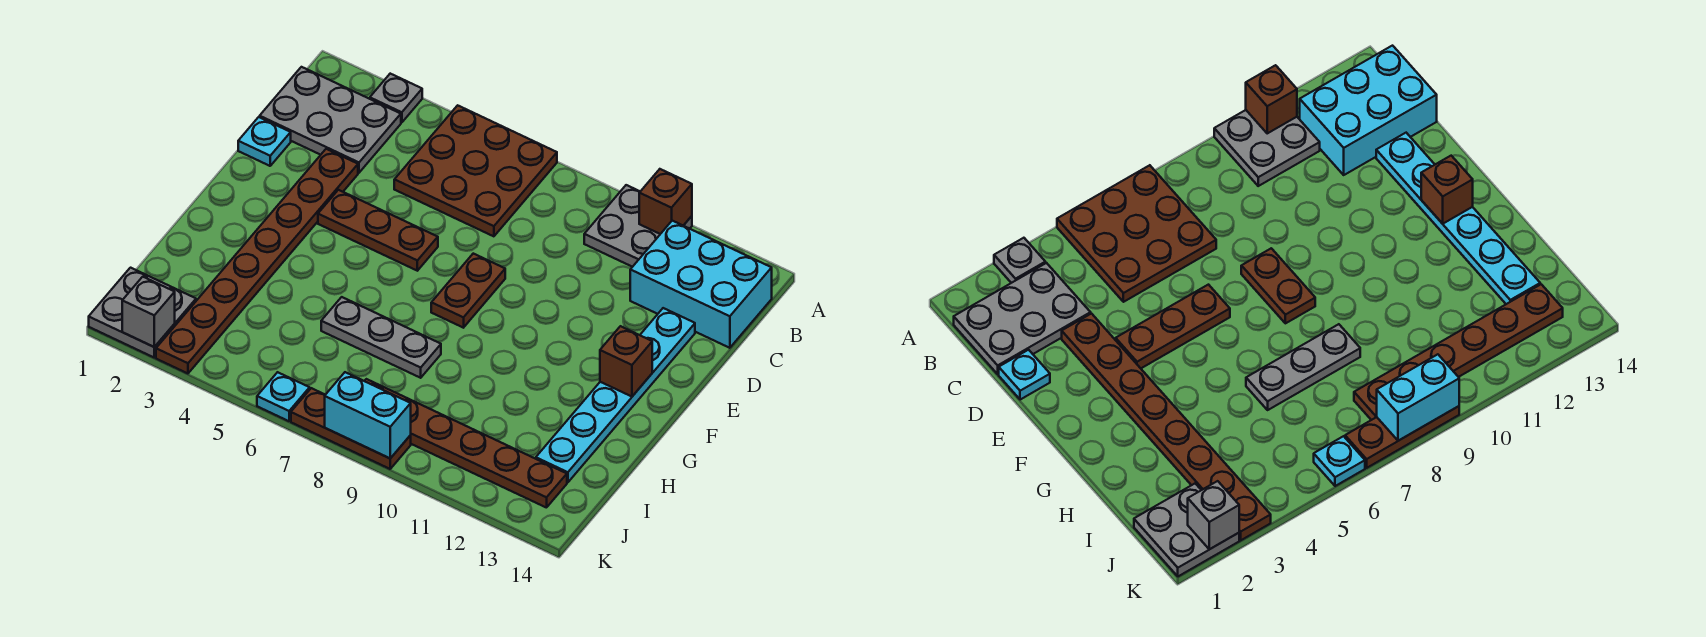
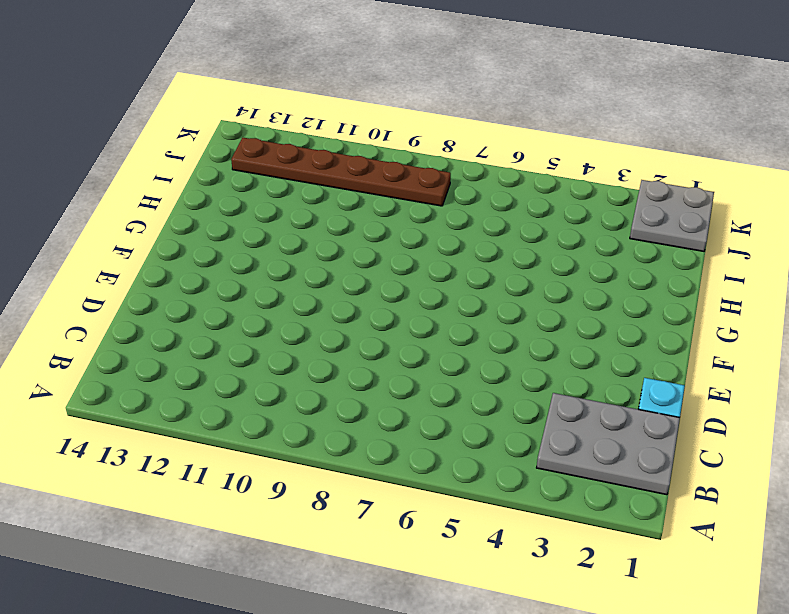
none -> grey plate A3 level 1
none -> brown plate A5:C7 level 1
none -> grey plate A10:B11 level 1

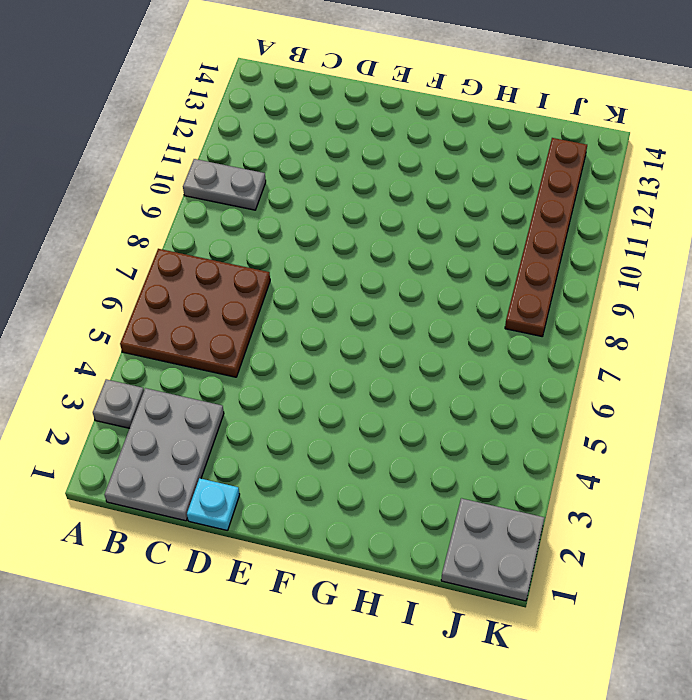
grey plate A10:B10 level 1 -> grey plate A10:B11 level 1
none -> cyan brick B12:C14 level 1
none -> brown plate D3:K3 level 1
none -> cyan plate D13:I13 level 1

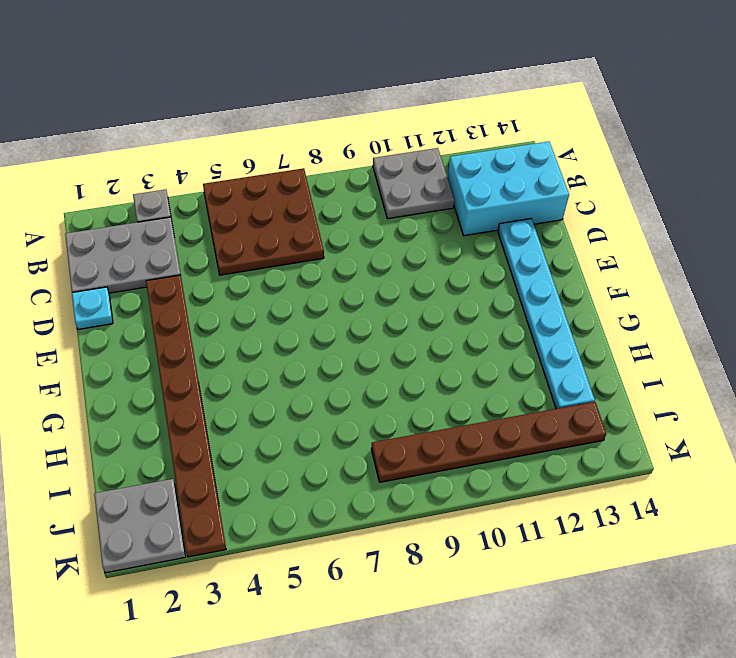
none -> brown plate E4:E6 level 1
none -> brown plate E8:F8 level 1
none -> grey plate H6:H8 level 1

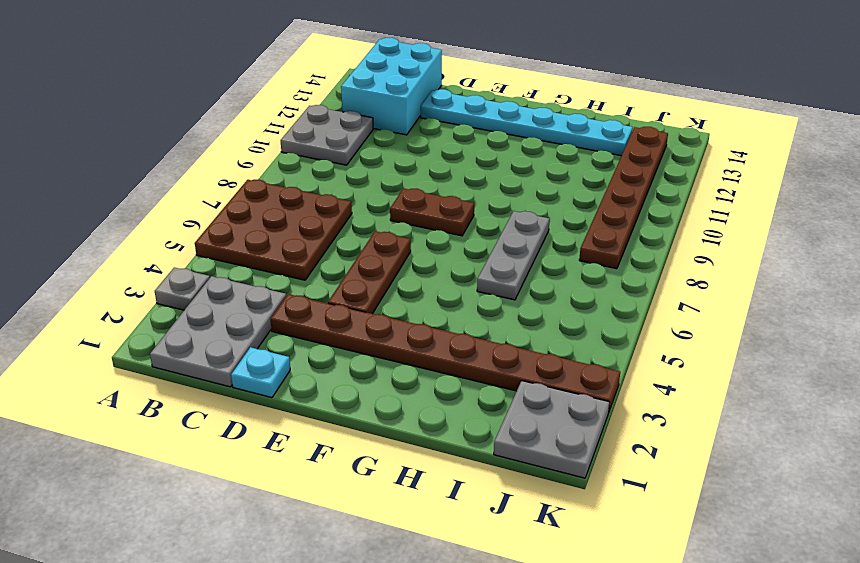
none -> cyan plate K6 level 1
none -> brown plate K7:K9 level 1
none -> brown brick A11 level 2

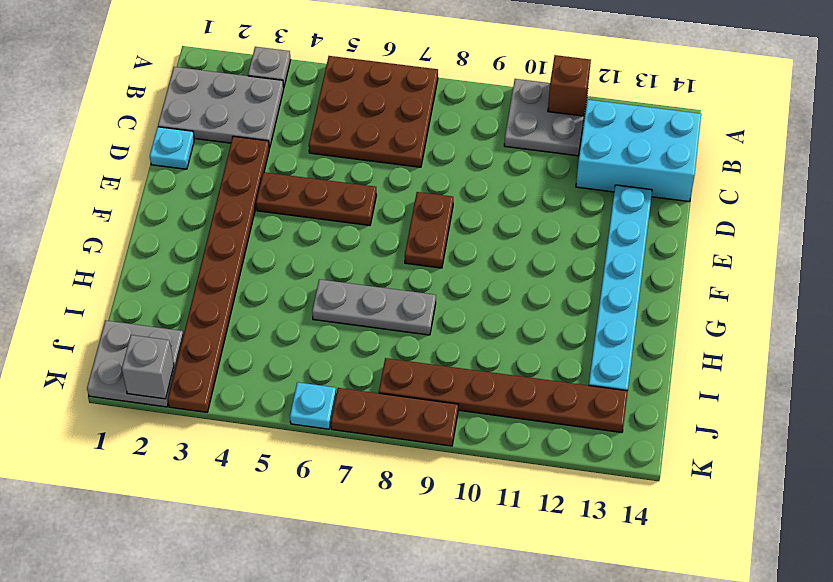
none -> brown brick F13 level 2
none -> cyan brick K8:K9 level 2

